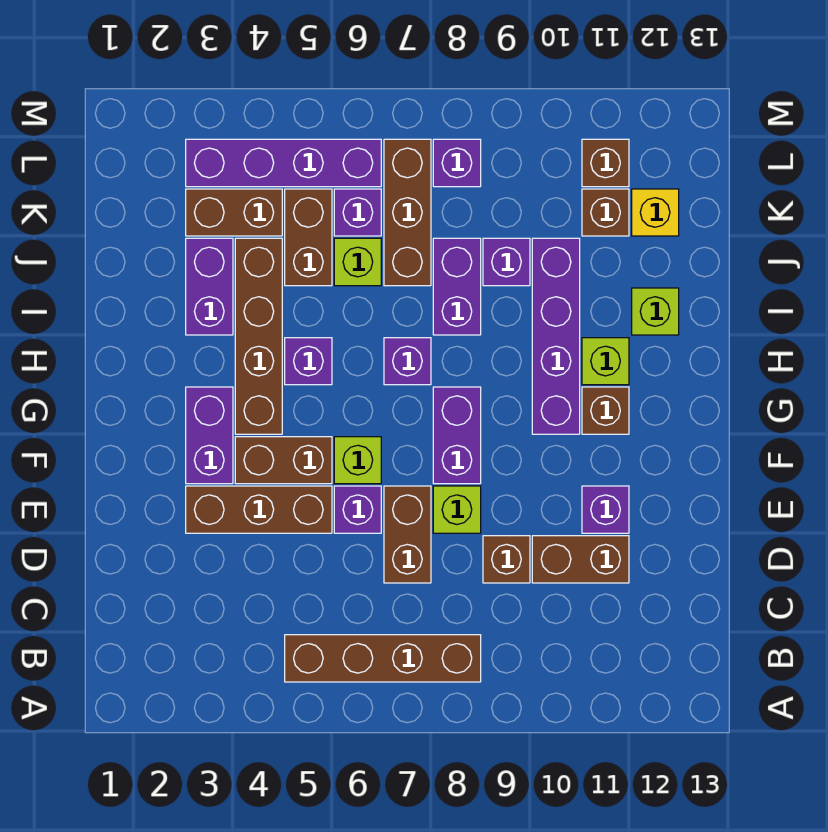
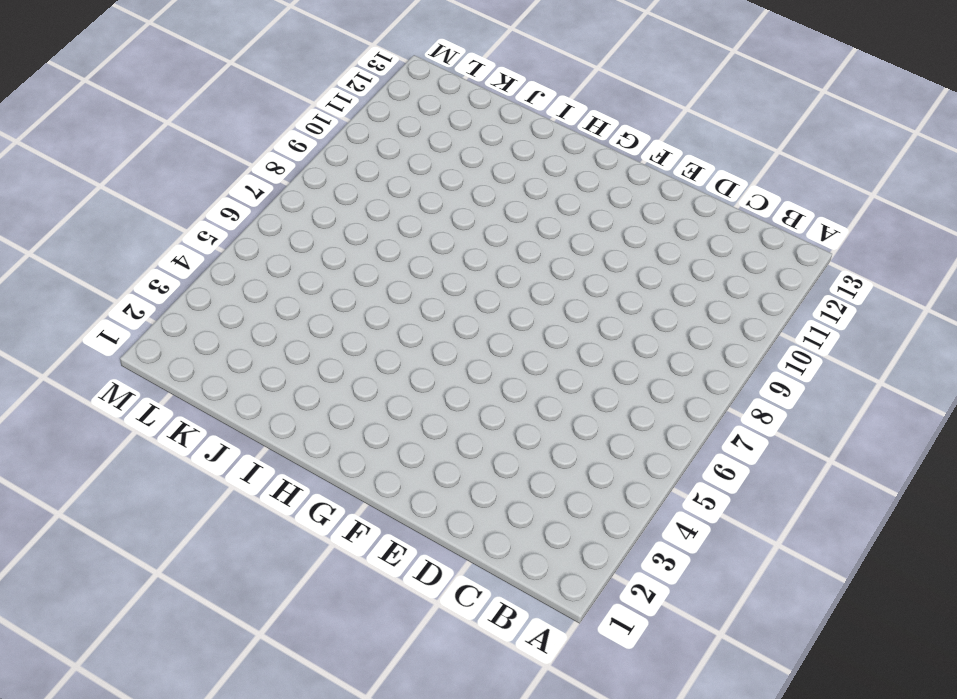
none -> brown brick B5:B8 level 1
none -> brown brick D7:E7 level 1
none -> brown brick D9 level 1
none -> brown brick D10:D11 level 1

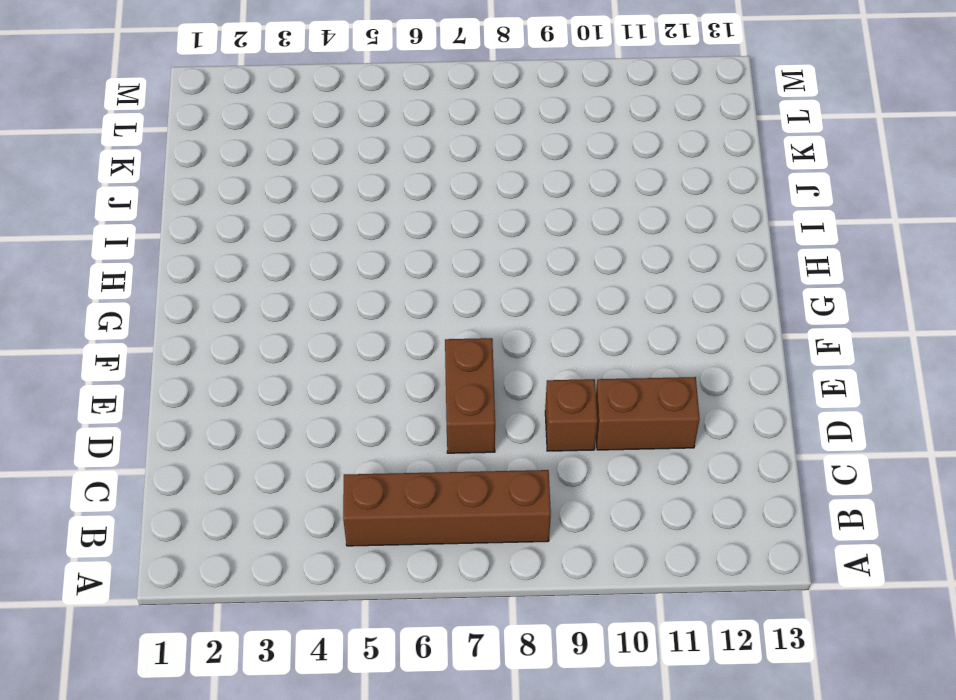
none -> brown brick E3:E5 level 1
none -> purple brick E6 level 1
none -> lime brick E8 level 1
none -> purple brick E11 level 1

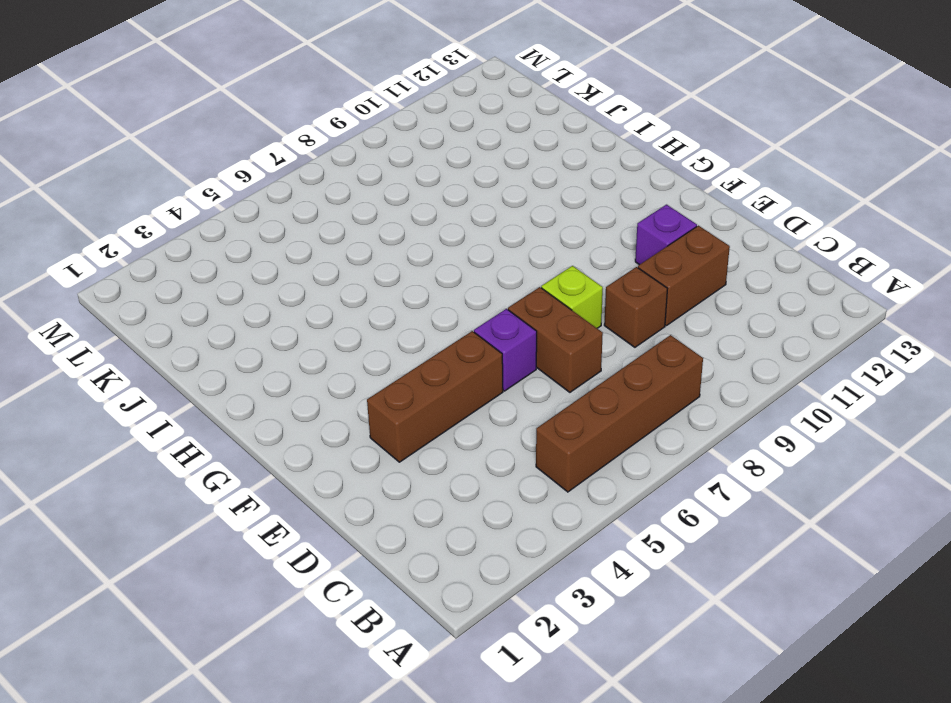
none -> purple brick F3:G3 level 1
none -> brown brick F4:F5 level 1
none -> lime brick F6 level 1
none -> purple brick F8:G8 level 1

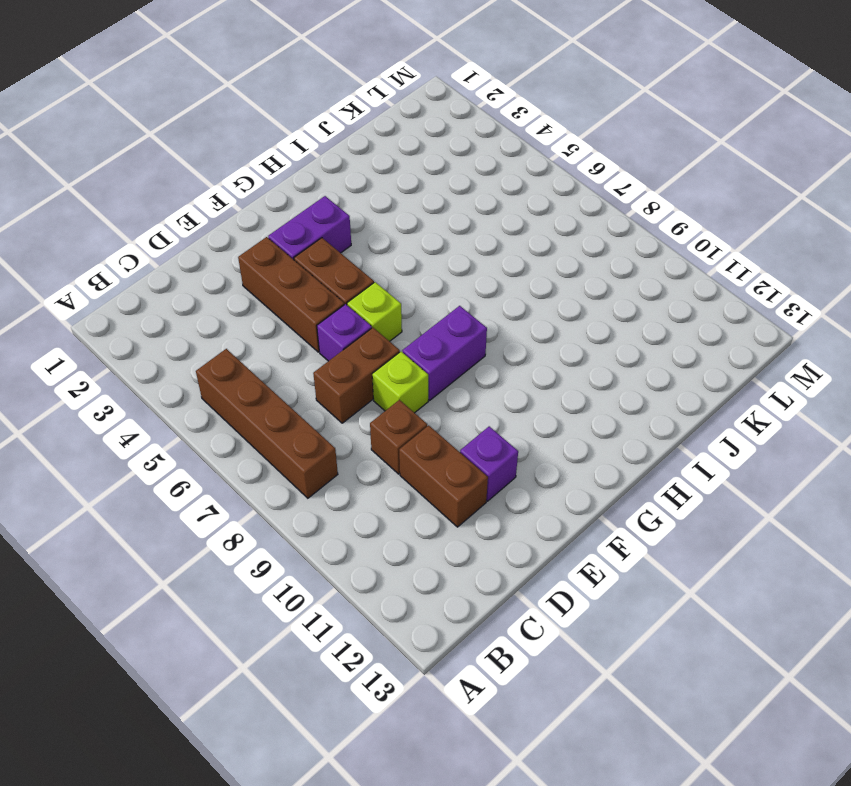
none -> brown brick G4:J4 level 1
none -> purple brick G10:J10 level 1
none -> brown brick G11 level 1
none -> purple brick H5 level 1

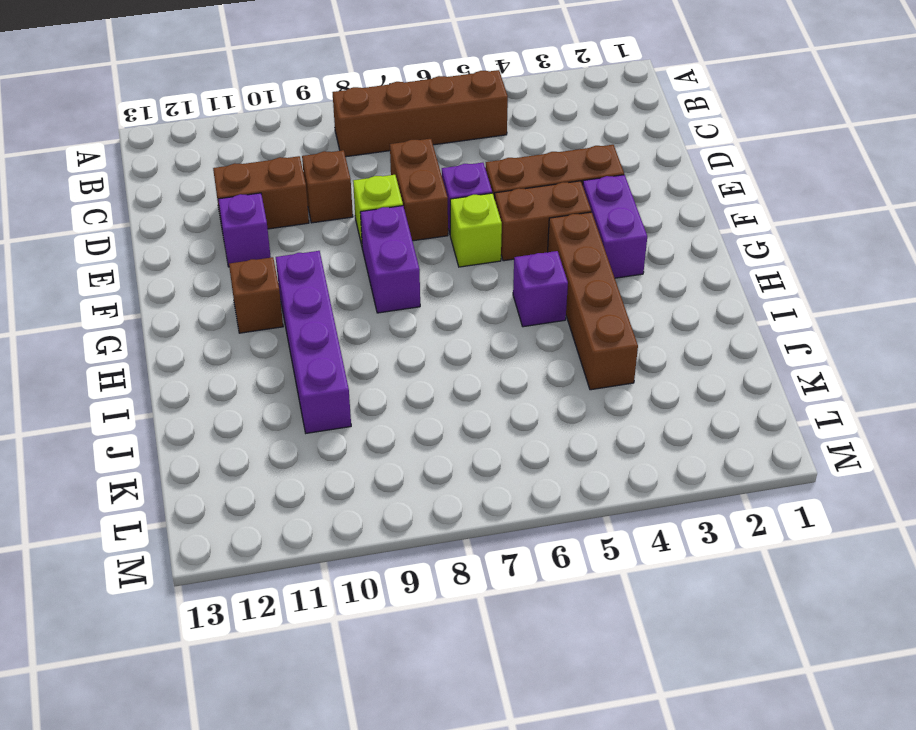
none -> purple brick H7 level 1
none -> lime brick H11 level 1
none -> purple brick I3:J3 level 1
none -> purple brick I8:J8 level 1

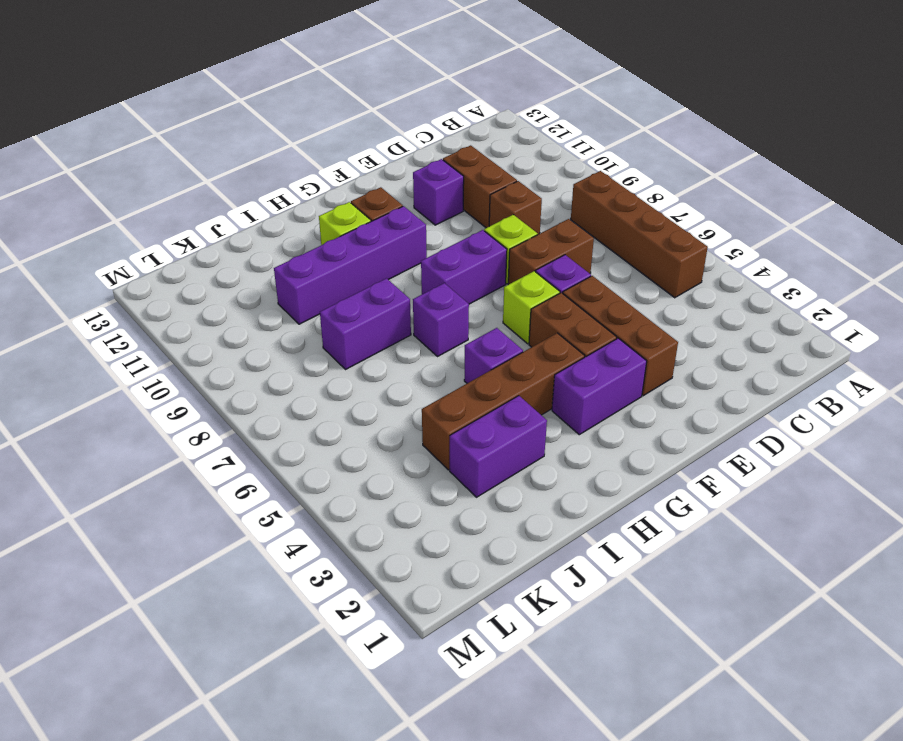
none -> lime brick I12 level 1
none -> brown brick J5:K5 level 1
none -> lime brick J6 level 1
none -> brown brick J7:L7 level 1

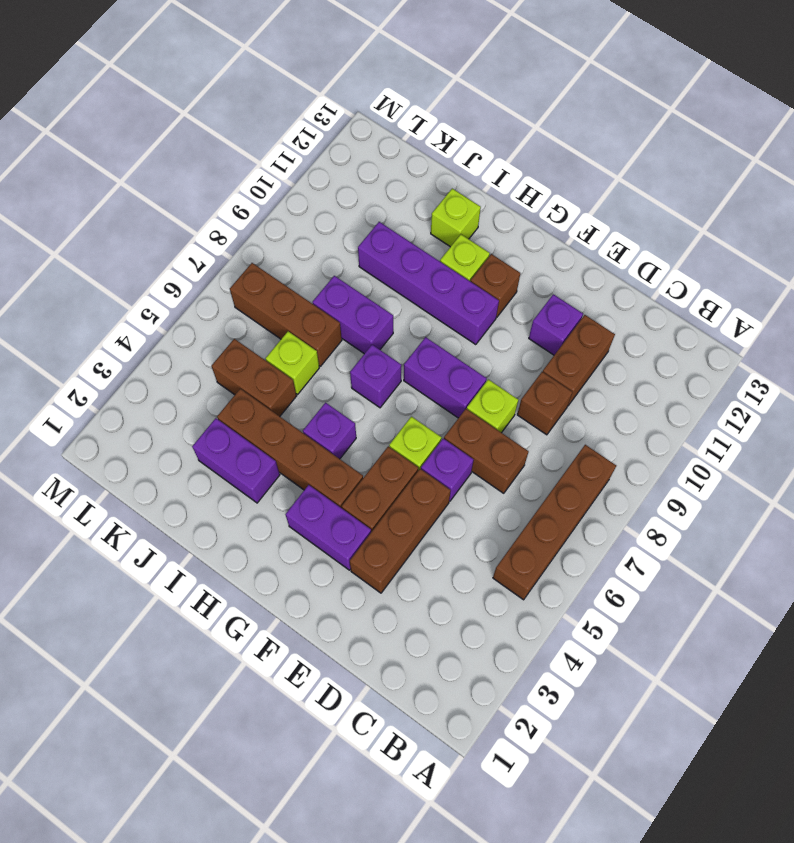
none -> purple brick J9 level 1
none -> brown brick K3:K4 level 1
none -> purple brick K6 level 1
none -> brown brick K11 level 1

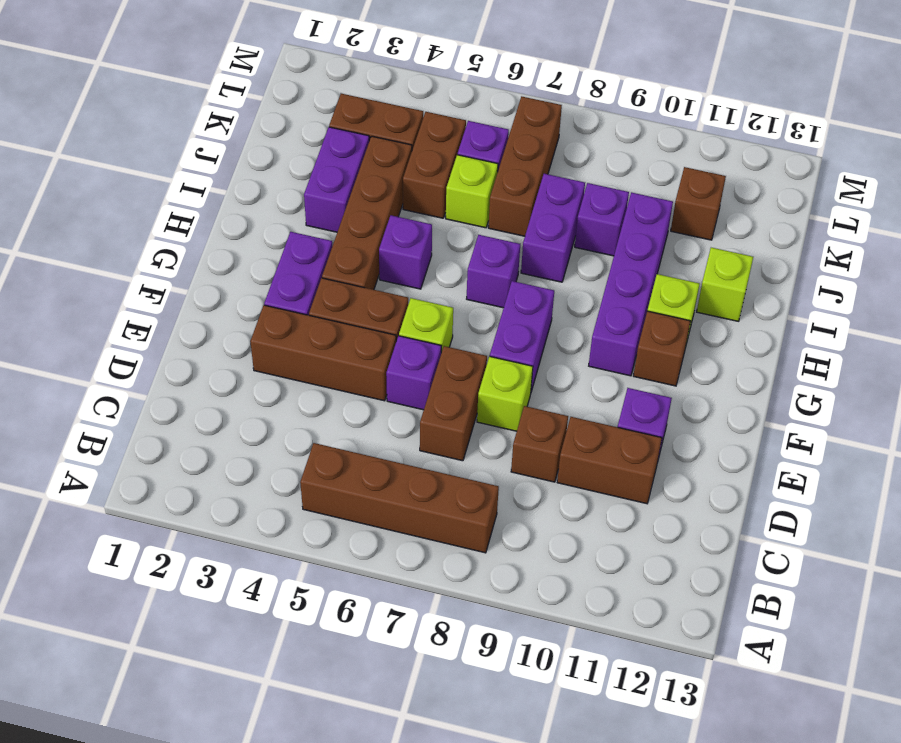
none -> yellow brick K12 level 1
none -> purple brick L3:L6 level 1
none -> purple brick L8 level 1
none -> brown brick L11 level 1

